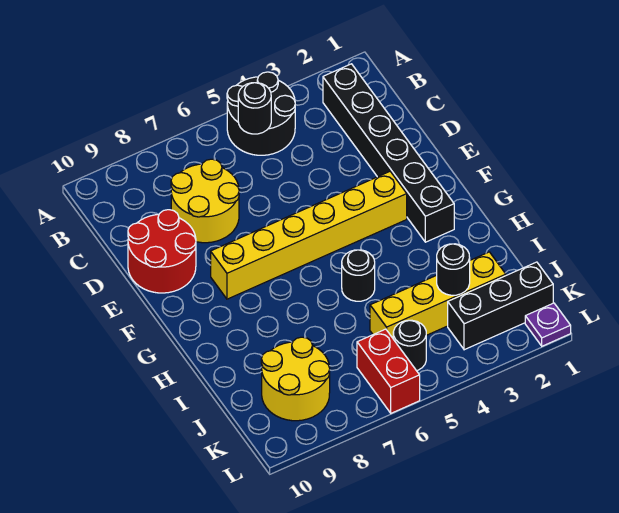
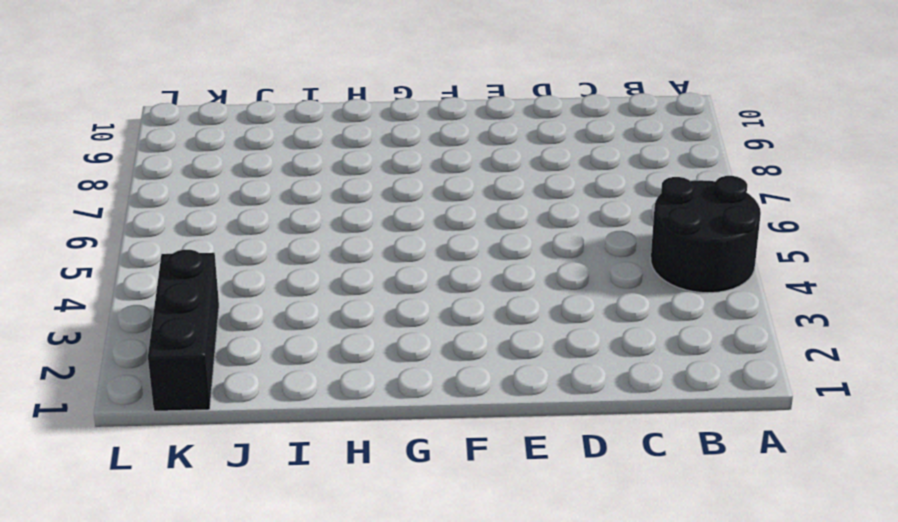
none -> black brick B2:G2 level 1
none -> yellow round brick C7:D8 level 1
none -> red round brick D9:E10 level 1

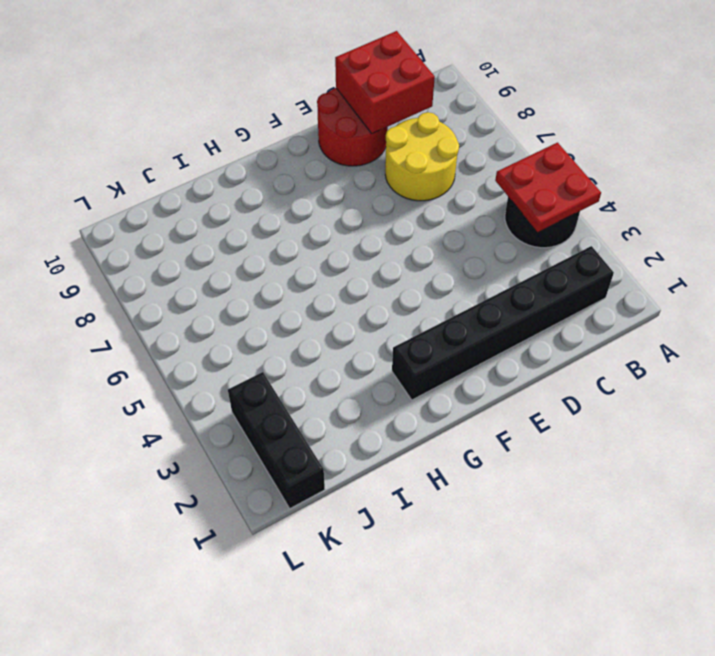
red plate A4:B5 level 2 -> black round brick B5 level 2
red brick C9:D10 level 2 -> none
none -> yellow brick F3:F8 level 1
none -> black round brick H5 level 1
none -> yellow brick J2:J5 level 1

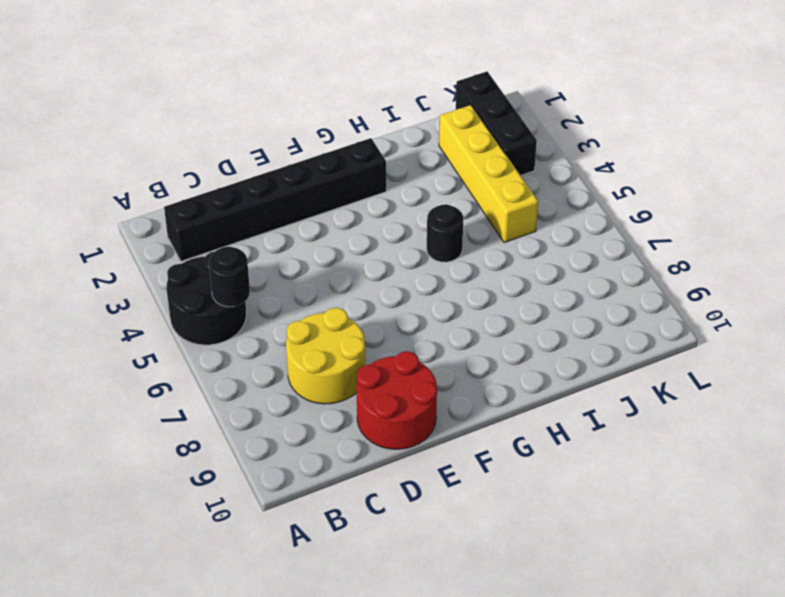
none -> yellow brick F3:F8 level 1
none -> yellow round brick J8:K9 level 1
none -> black round brick K5 level 1

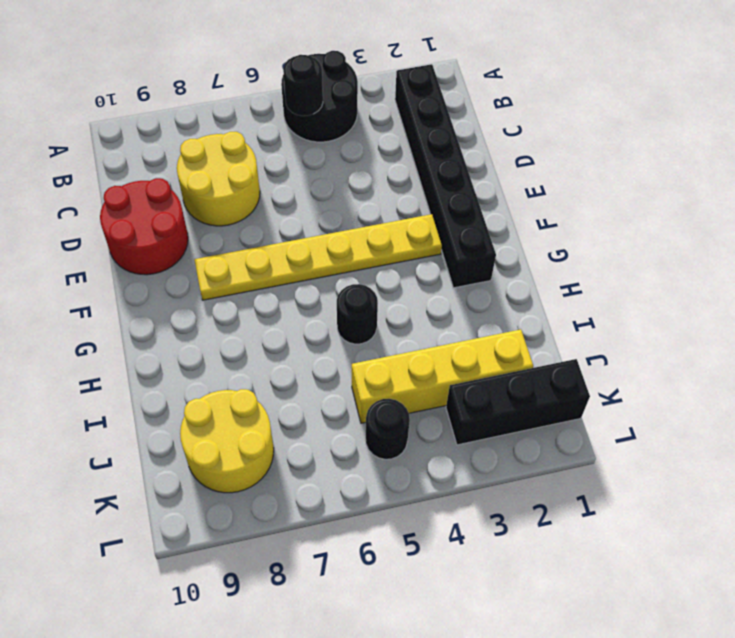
yellow plate F3:F8 level 1 -> yellow brick F3:F8 level 1
none -> red brick K6:L6 level 1
none -> purple plate L1 level 1
none -> black round brick J3 level 2

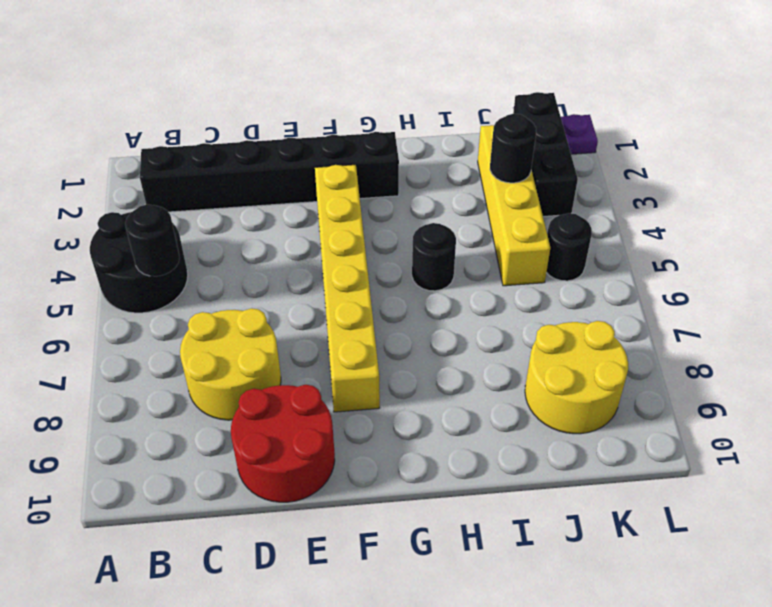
none -> red brick K6:L6 level 1

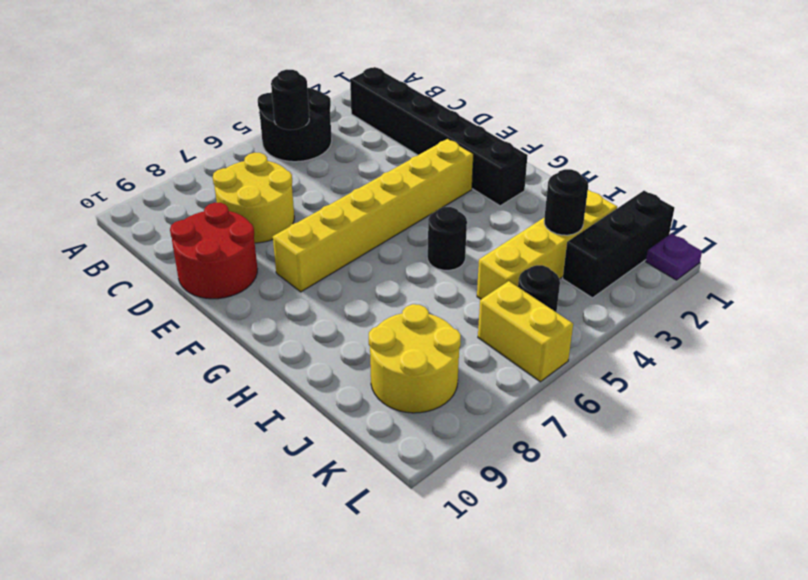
yellow brick K6:L6 level 1 -> red brick K6:L6 level 1

